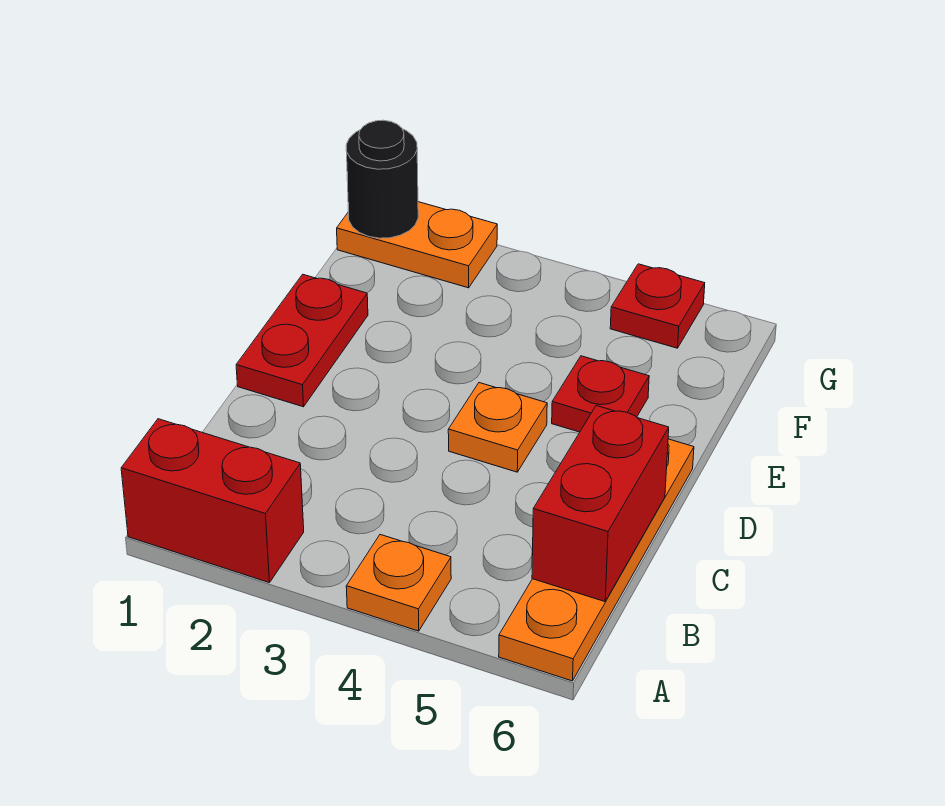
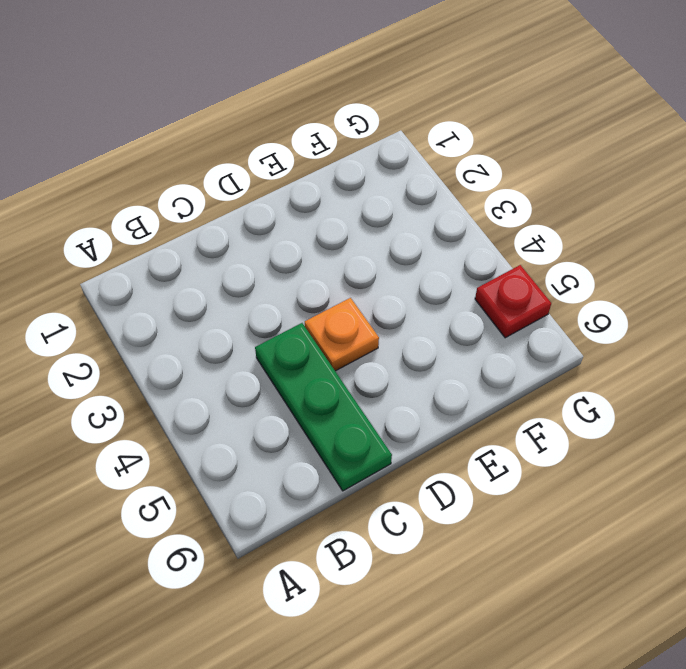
green plate C4:C6 level 1 -> orange plate A6:D6 level 1
none -> red brick A1:A2 level 1
none -> orange plate A4 level 1

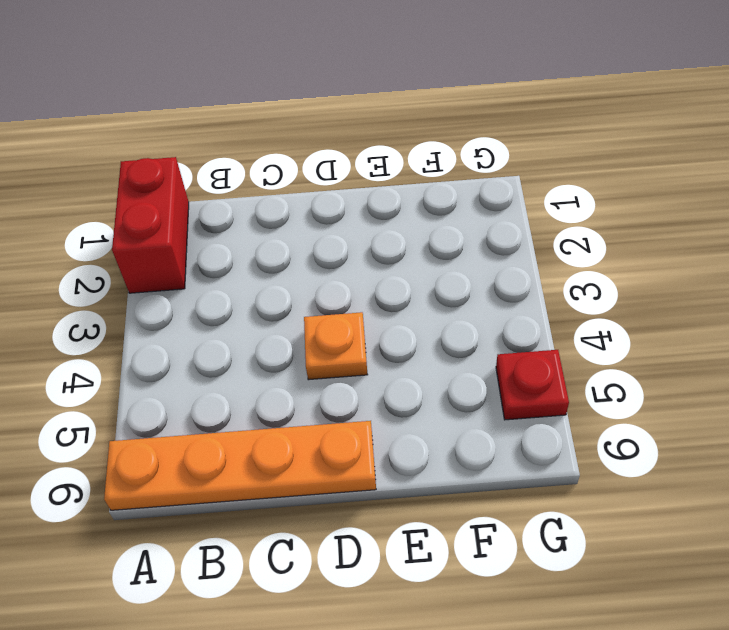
none -> orange plate A4 level 1
none -> red plate D1:E1 level 1

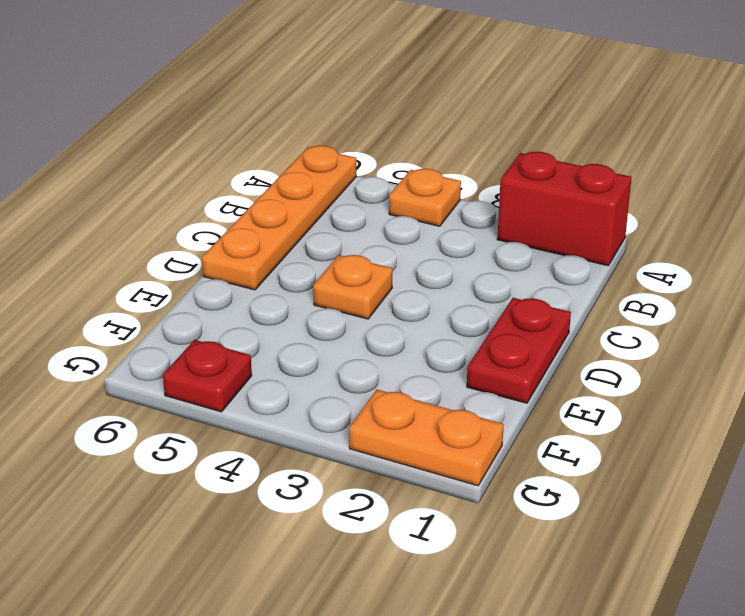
none -> red plate E5 level 1
none -> red brick B6:C6 level 2

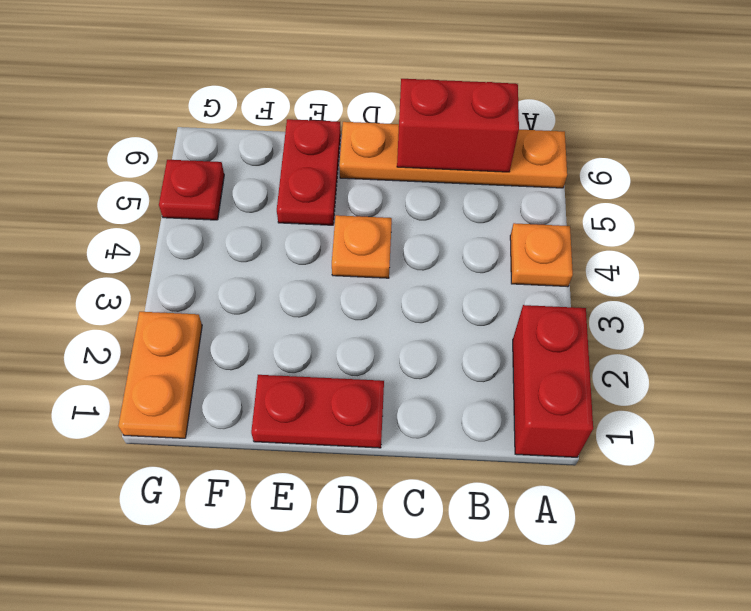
red plate E5:E6 level 1 -> red plate E5 level 1
none -> black round brick G1 level 2

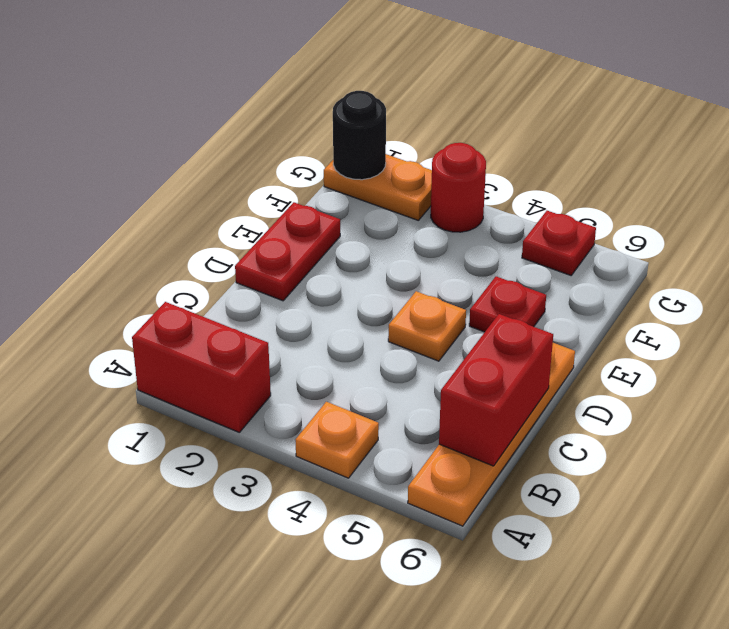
red round brick G3 level 1 -> none

